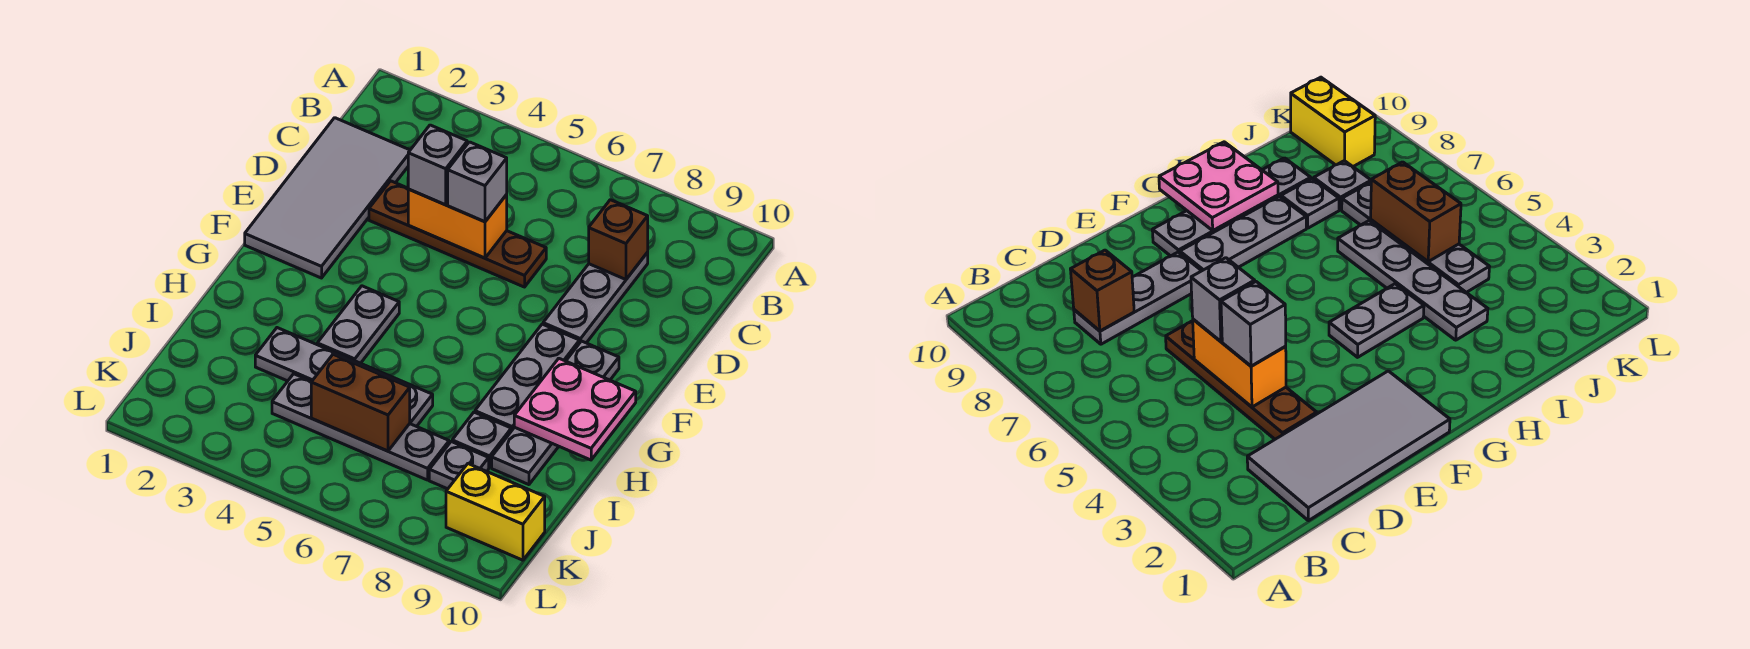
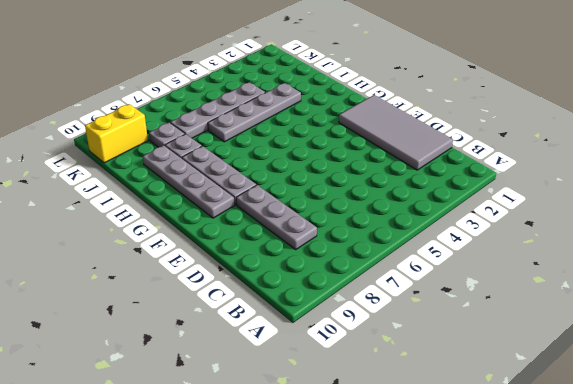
none -> brown plate D3:D6 level 1
none -> grey plate G4:H4 level 1
none -> brown brick C8 level 2

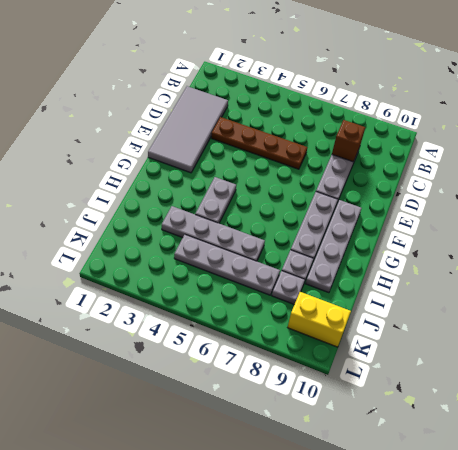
none -> orange brick D4:D5 level 2
none -> pink plate G9:H10 level 2
none -> brown brick J5:J6 level 2

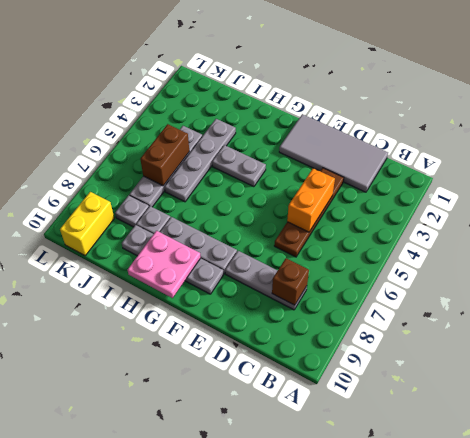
none -> grey brick D4 level 3
none -> grey brick D5 level 3

